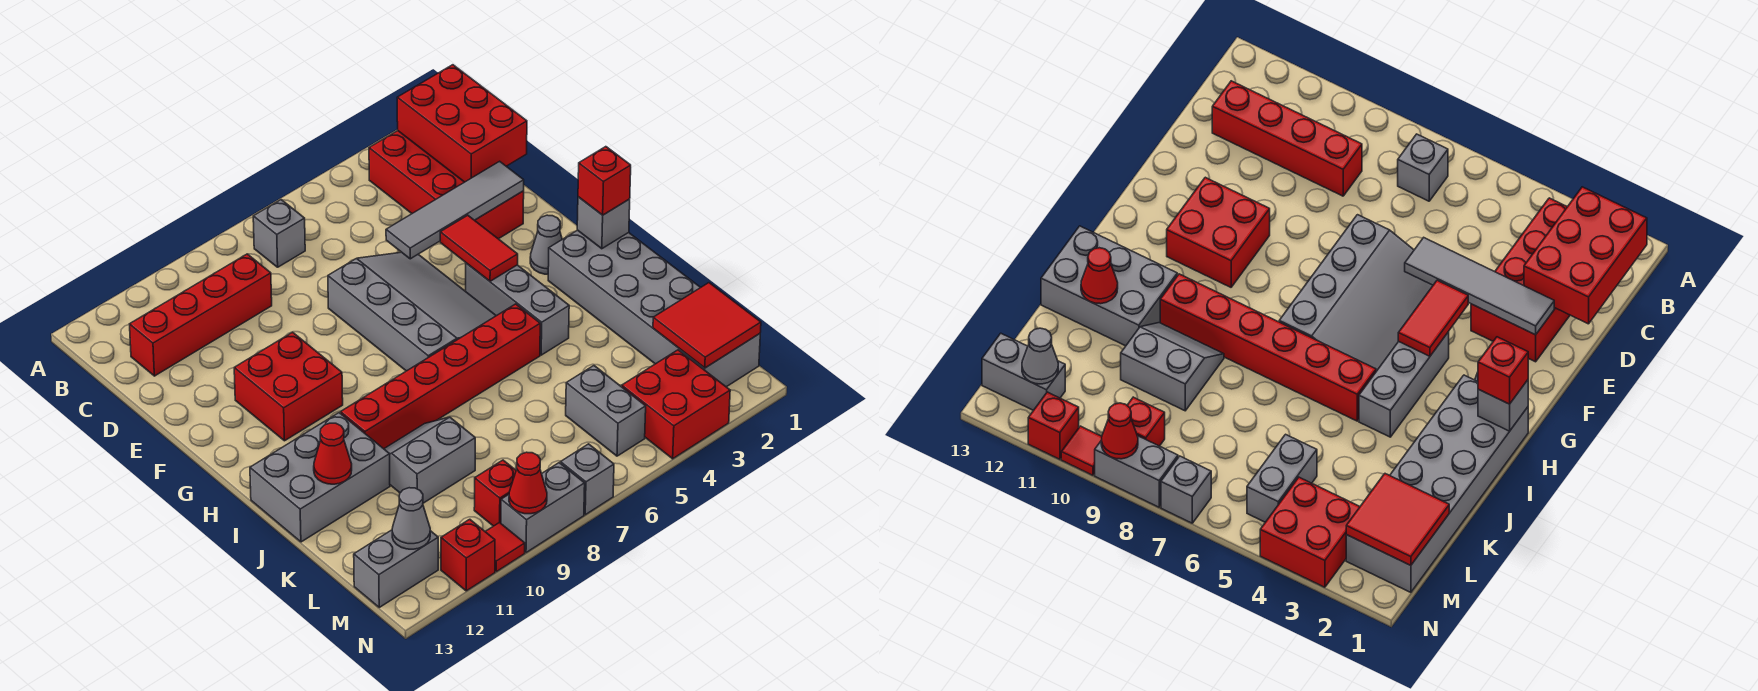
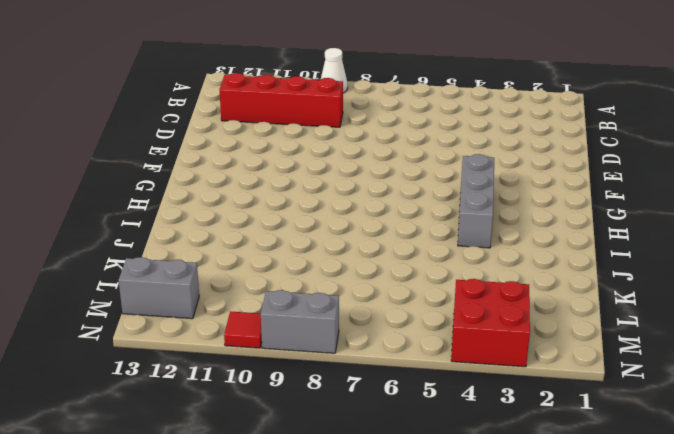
white cone A9 level 1 -> none
none -> red brick B2:E3 level 1
none -> grey brick B7 level 1
none -> grey slope E5:H7 level 1 top 7

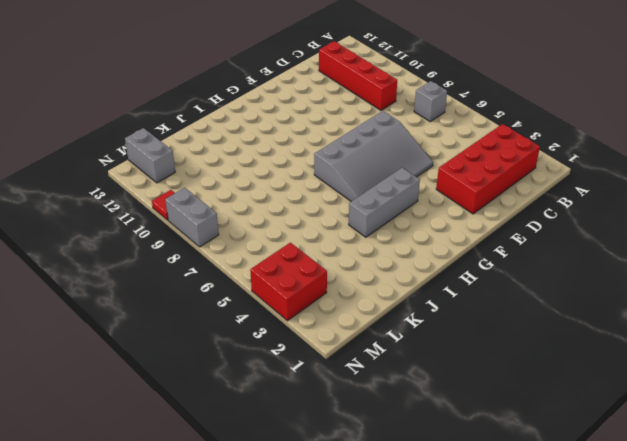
none -> red brick F10:G11 level 1
none -> grey cone G2 level 1
none -> grey brick H1:M2 level 1

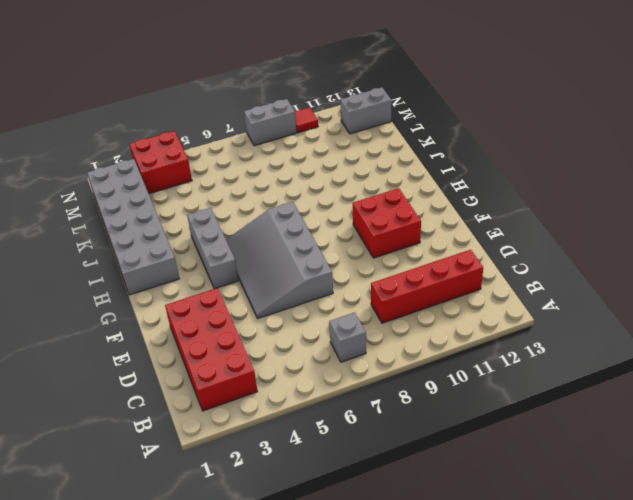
none -> grey cone G2 level 1
none -> red brick I5:I10 level 1
none -> grey brick I11:J13 level 1

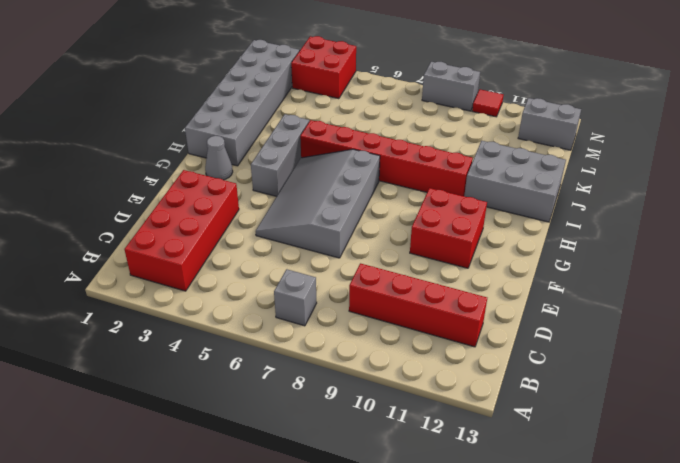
none -> grey slope J9:K10 level 1 top K
none -> grey brick L5:M5 level 1
none -> red brick M9 level 1

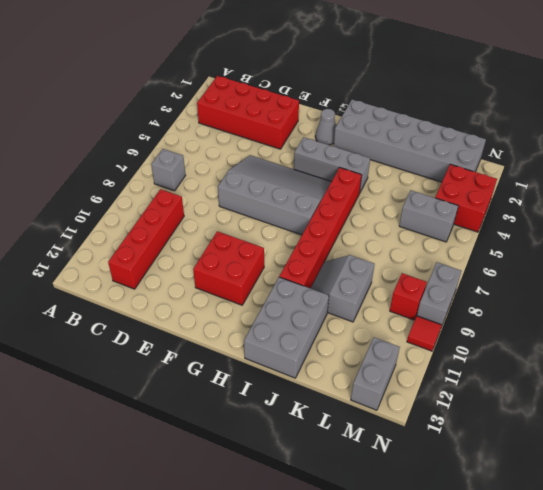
none -> grey brick N7 level 1
none -> red brick N11 level 1
none -> red brick B1:D2 level 2

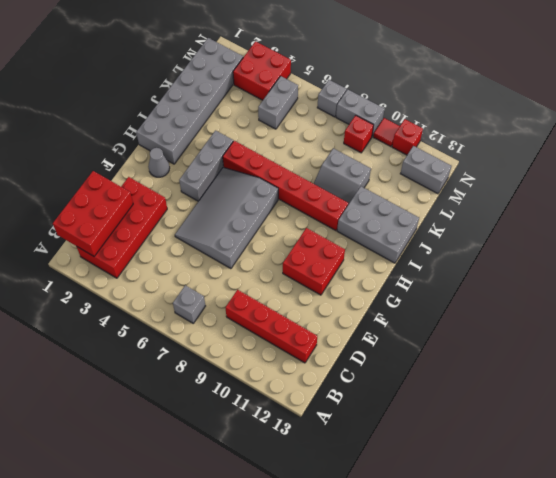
none -> grey tile E2:E5 level 2
none -> red tile F4:G4 level 2
none -> grey brick H1 level 2

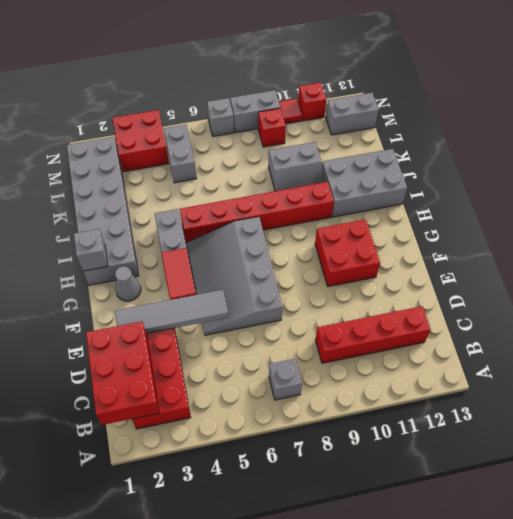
none -> red cone J12 level 2
none -> red tile L1:M2 level 2
none -> grey cone M12 level 2

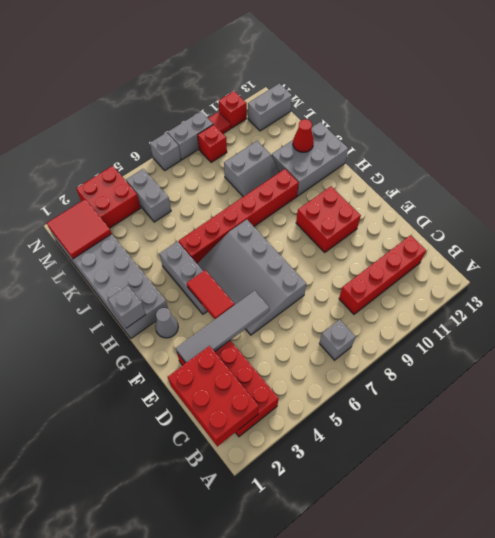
none -> grey cone M12 level 2
none -> red cone N9 level 2
none -> red brick H1 level 3

